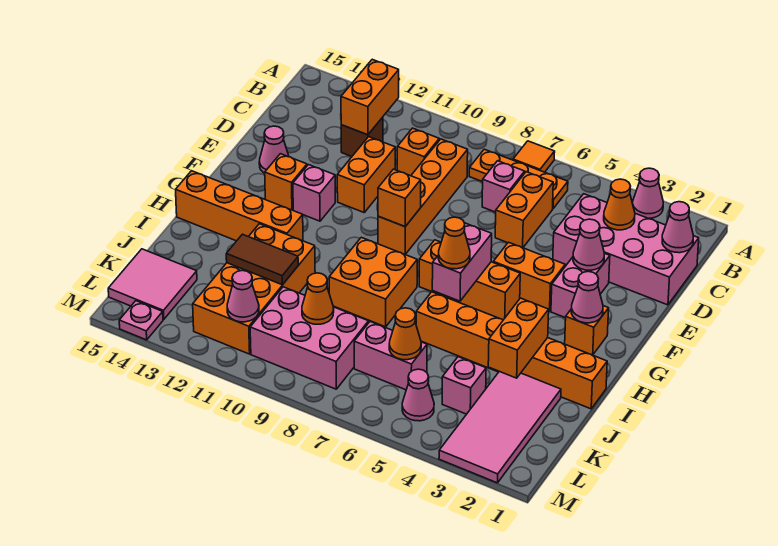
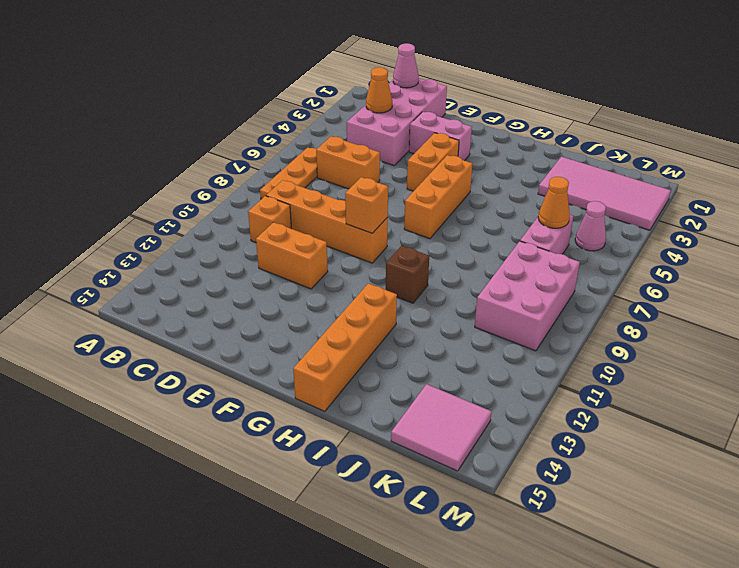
brown brick H10 level 1 -> brown brick C12 level 1
none -> pink cone A3 level 1
none -> orange tile A7 level 1
none -> pink brick C7 level 1
none -> pink cone E14 level 1

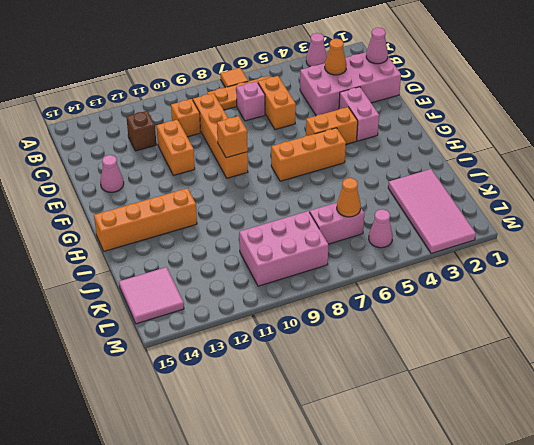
none -> pink brick F12 level 1
none -> orange brick F13 level 1
none -> orange brick G2 level 1
none -> orange brick H8:I9 level 1

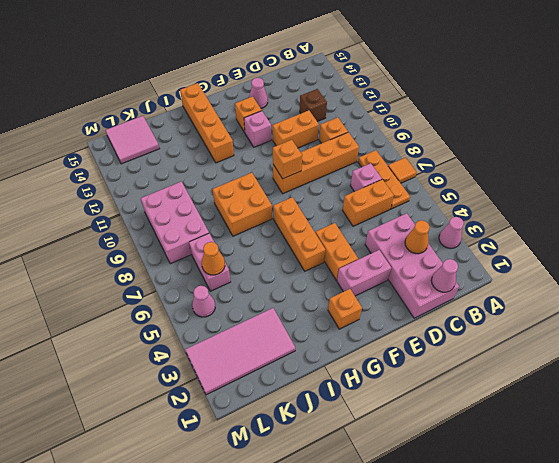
none -> orange brick I1:I6 level 1
none -> orange brick I11:L12 level 1
none -> pink brick K4 level 1
none -> pink plate M14 level 1

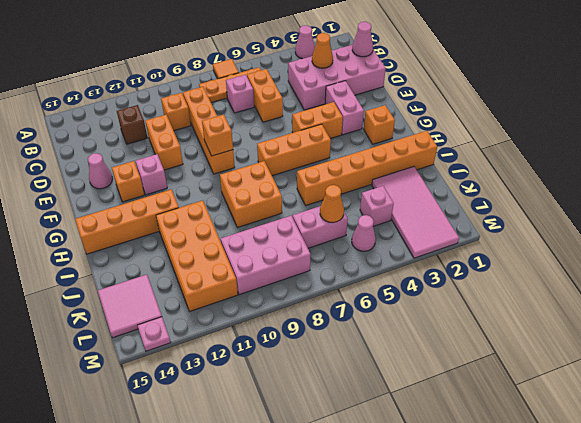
none -> orange brick B12:C12 level 2
none -> pink cone E3 level 2
none -> pink cone G2 level 2
none -> pink brick G6:H6 level 2

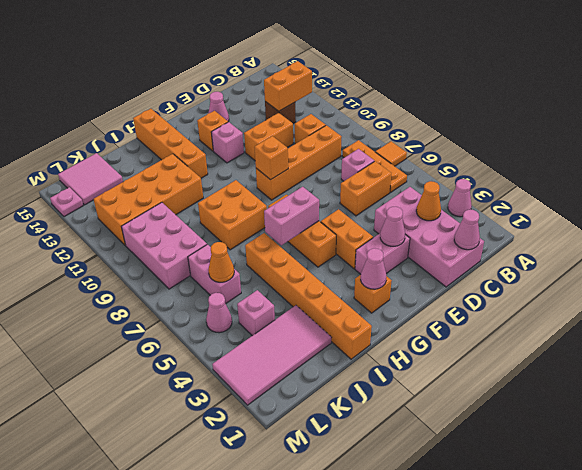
none -> orange brick I3:J3 level 2
none -> brown tile J11:J12 level 2
none -> orange cone K9 level 2
none -> pink cone L11 level 2

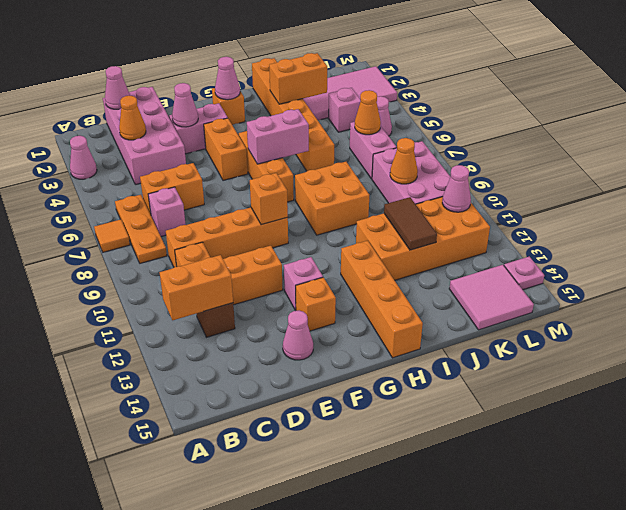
none -> orange cone H6 level 3

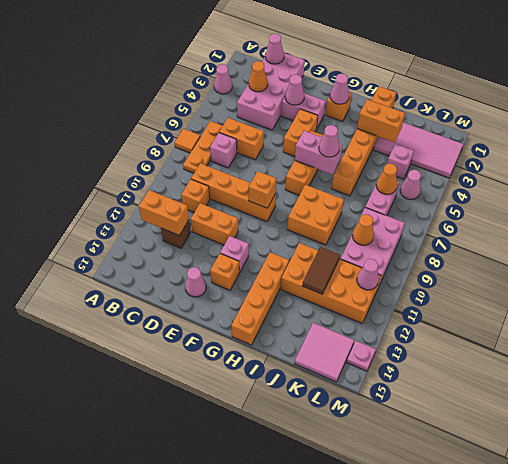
pink cone H6 level 3 -> orange cone H6 level 3

